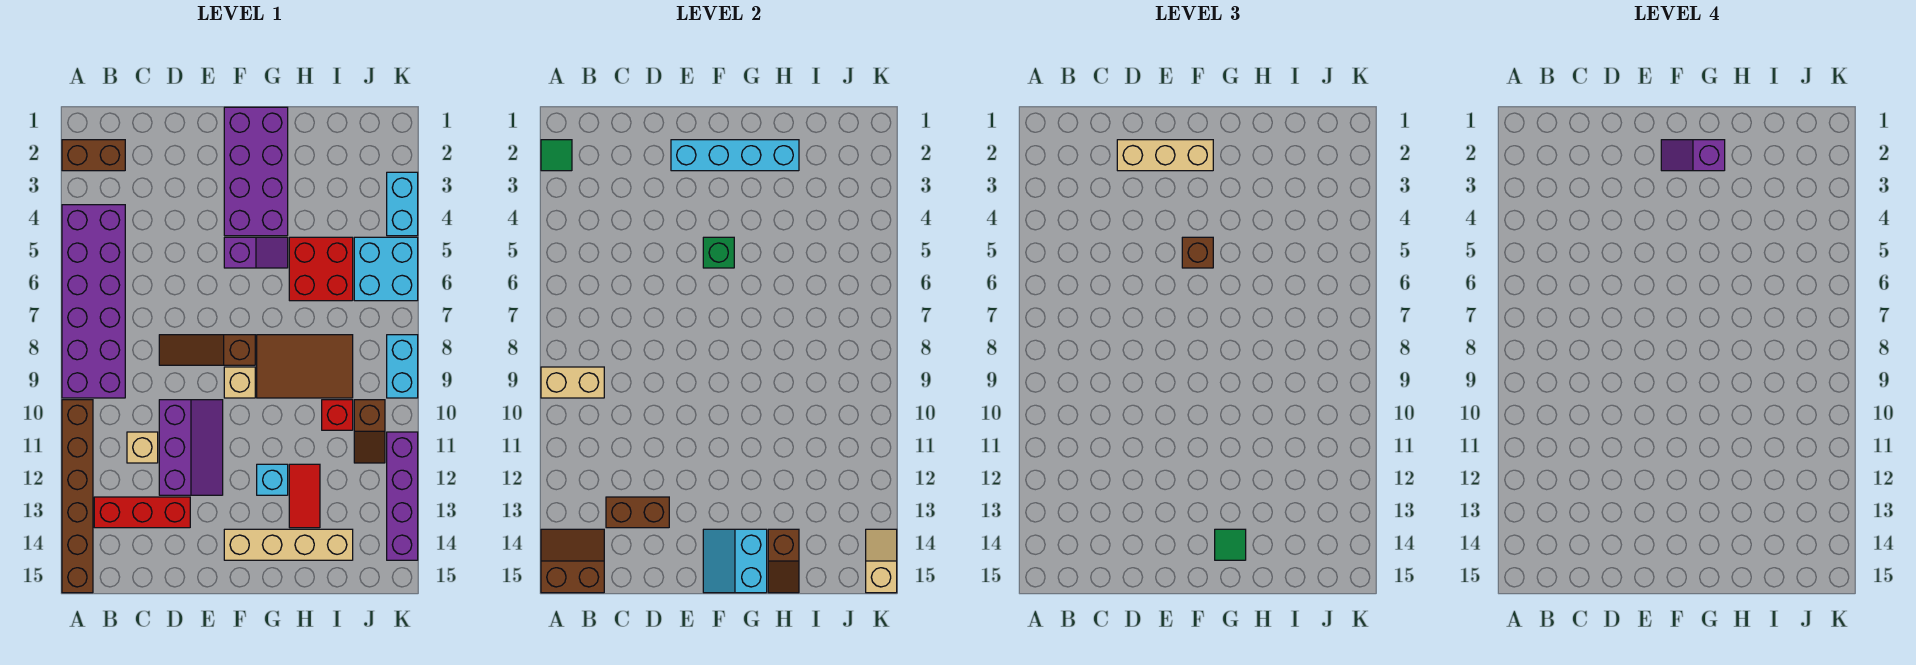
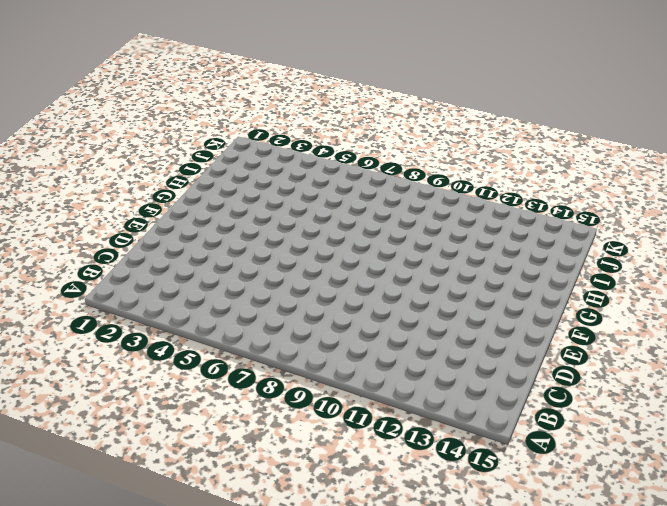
none -> brown brick A2:B2 level 1
none -> purple brick A4:B9 level 1
none -> brown brick A10:A15 level 1
none -> red brick B13:D13 level 1

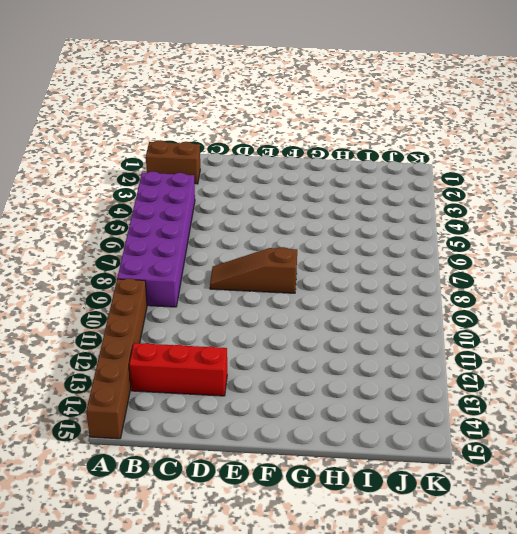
none -> tan brick C11 level 1
none -> purple slope D10:E12 level 1 top D
none -> purple brick F1:G4 level 1
none -> purple slope F5:G5 level 1 top F

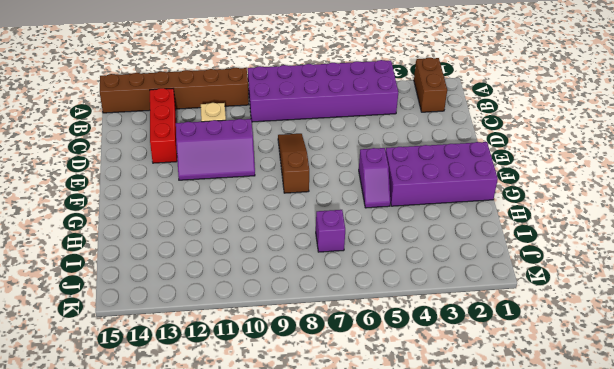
purple brick I7 level 1 -> none
none -> tan brick F9 level 1
none -> tan brick F14:I14 level 1
none -> brown tile G8:I9 level 1
none -> cyan brick G12 level 1

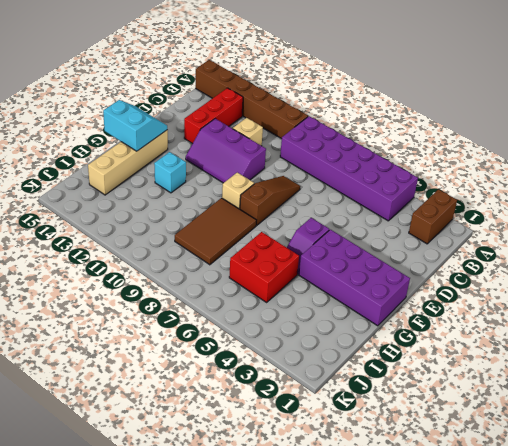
none -> red tile H12:H13 level 1
none -> red brick I10 level 1
none -> cyan brick J5:K6 level 1
none -> brown slope J10:J11 level 1 top 10

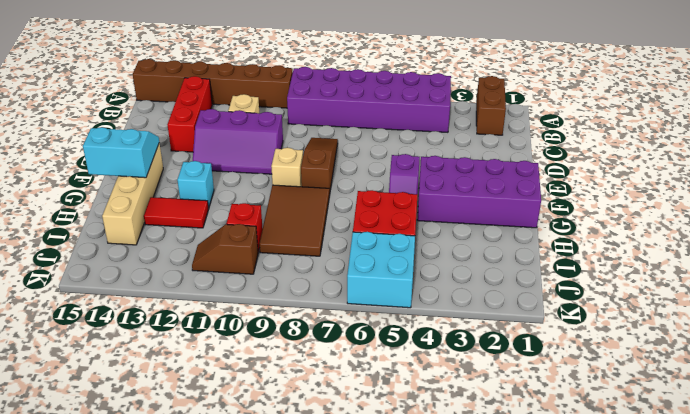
none -> cyan brick K3:K4 level 1
none -> cyan brick K8:K9 level 1
none -> purple brick K11:K14 level 1
none -> green tile A2 level 2

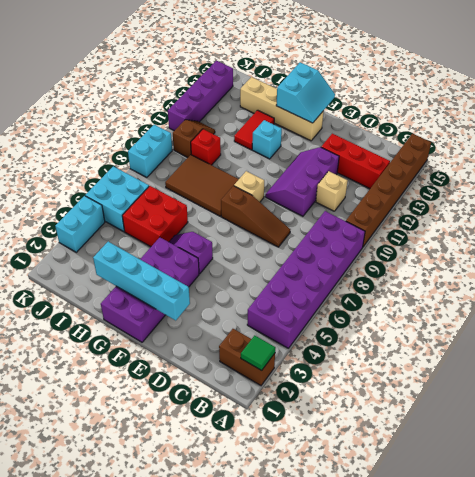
none -> tan brick A9:B9 level 2
none -> brown slope A14:B15 level 2 top 15
none -> brown brick C13:D13 level 2
none -> green brick F5 level 2

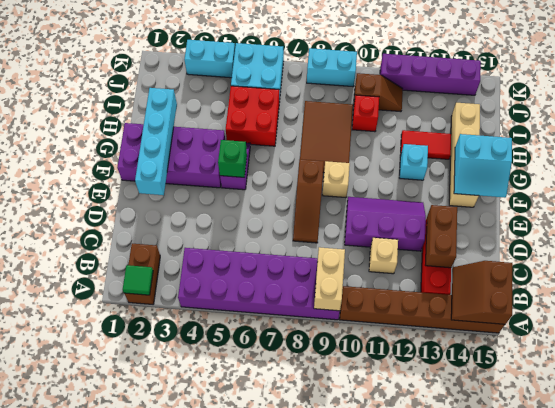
none -> brown slope H14:H15 level 2 top 14
none -> tan slope K14:K15 level 2 top 15
none -> tan brick D2:F2 level 3
none -> brown brick F5 level 3

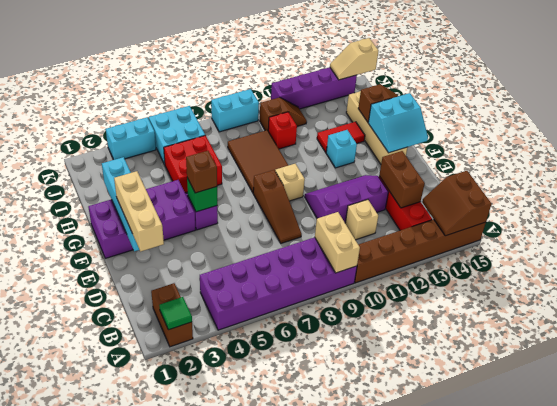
none -> green tile G14 level 3
none -> purple slope F2:G2 level 4 top G

